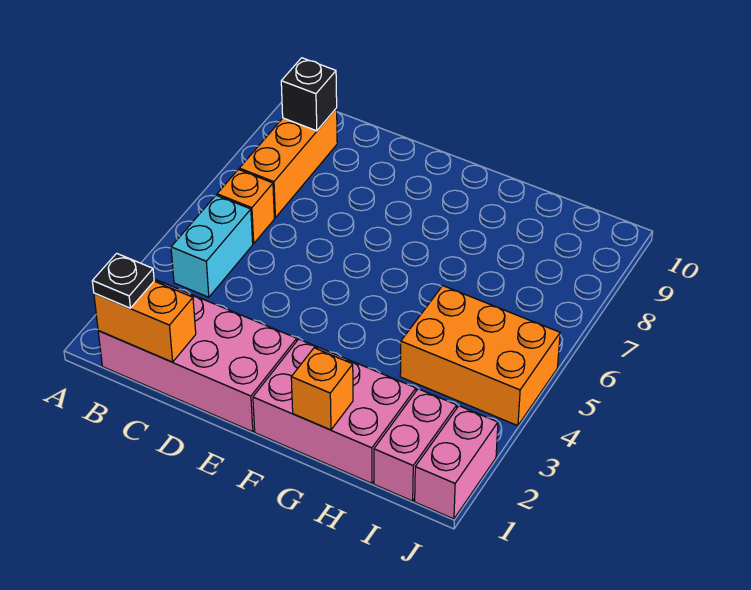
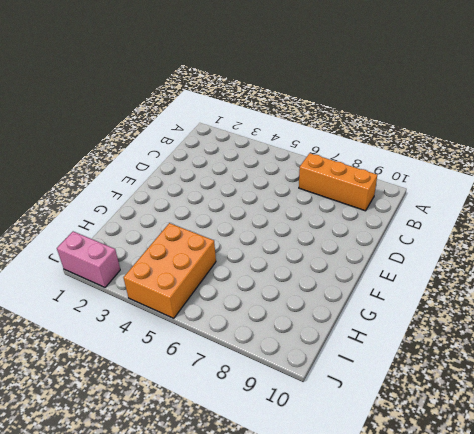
none -> pink brick B1:E2 level 1
none -> cyan brick B4:B5 level 1
none -> orange brick B6 level 1

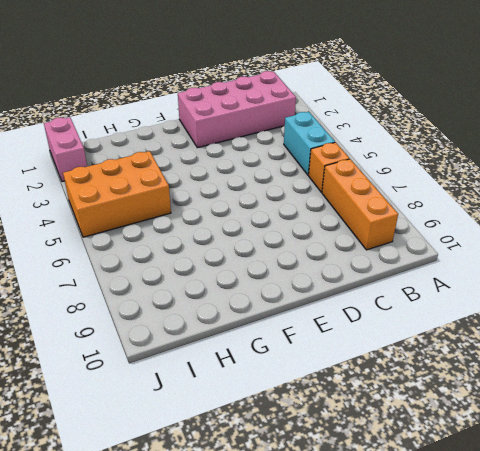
none -> pink brick F1:H2 level 1
none -> pink brick I1:I2 level 1
none -> orange brick B1:C1 level 2

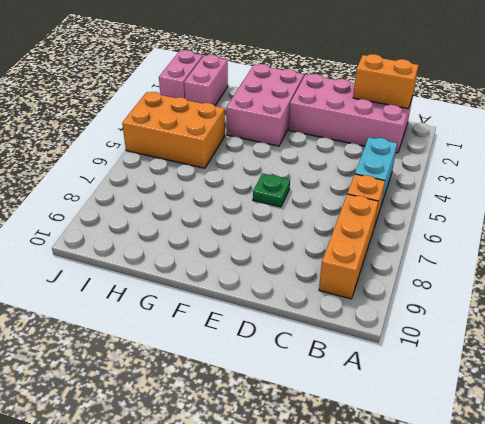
green plate E6 level 1 -> none
pink brick F1:G3 level 1 -> pink brick F1:H2 level 1
none -> black brick B9 level 2
none -> orange brick G1 level 2
none -> black plate B1 level 3

